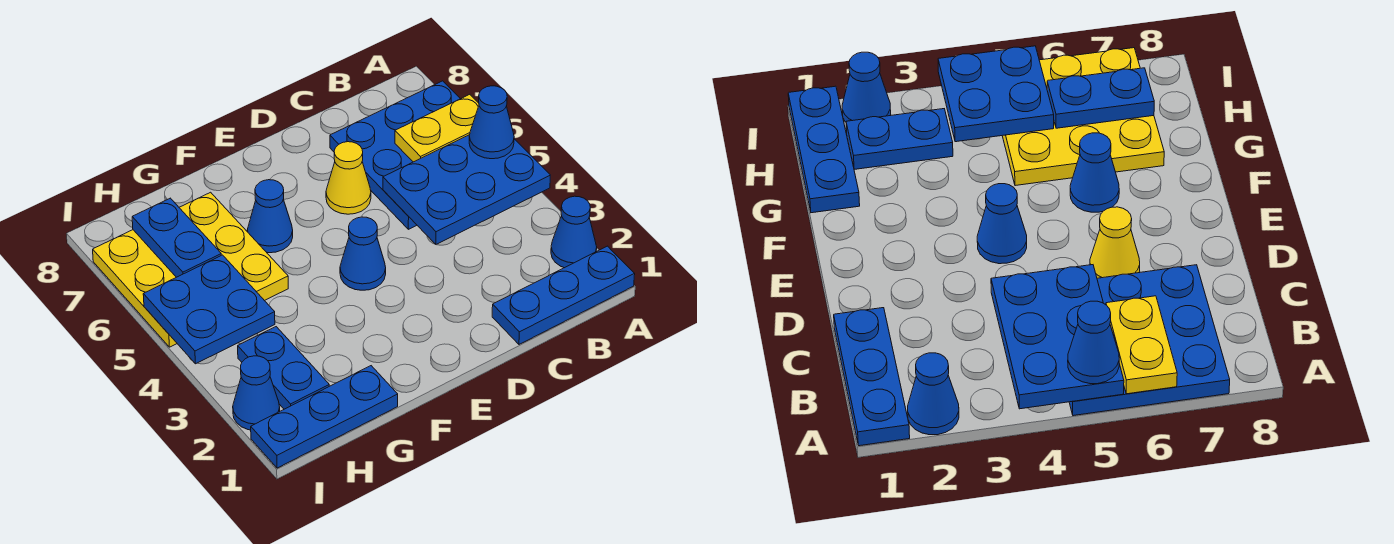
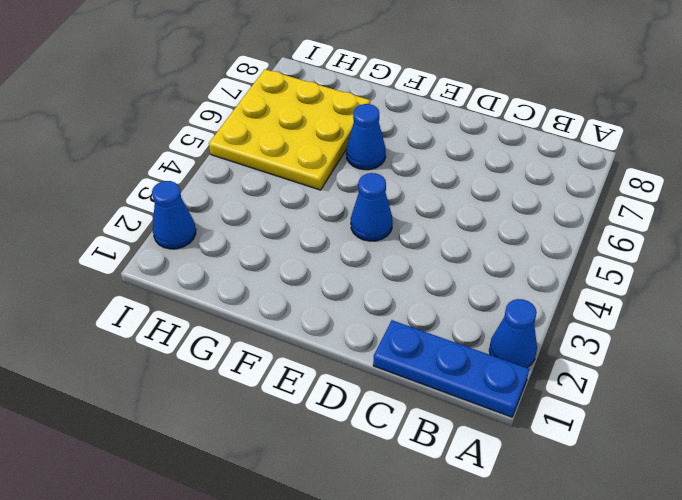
none -> blue plate A5:C7 level 1
none -> yellow cone D6 level 1
none -> blue plate G1:I1 level 1

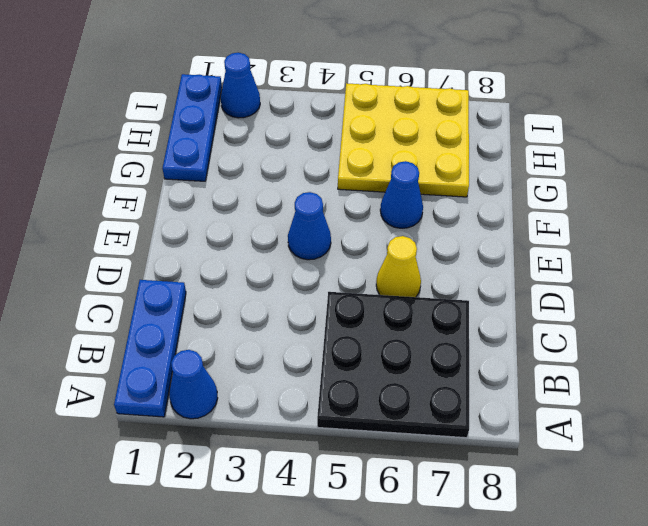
black plate A5:C7 level 1 -> blue plate A5:C7 level 1
none -> blue plate H2:H3 level 1
none -> blue plate A4:C5 level 2
none -> yellow plate A6:B6 level 2

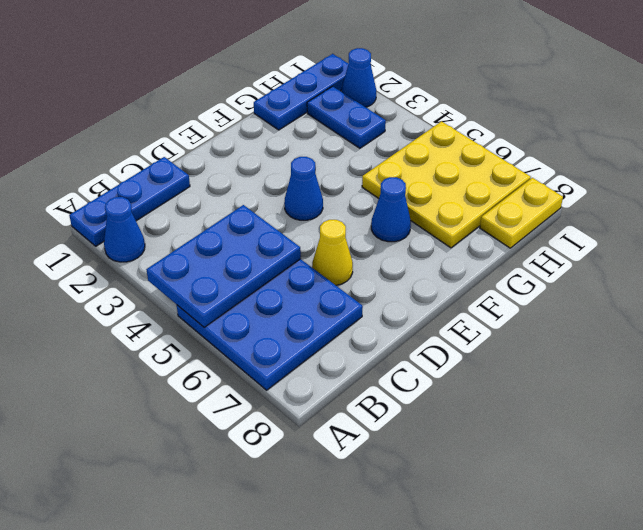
yellow plate H8:I8 level 1 -> yellow plate A6:B6 level 2
none -> blue plate H4:I5 level 2
none -> blue plate H6:H7 level 2
none -> blue cone A5 level 3

